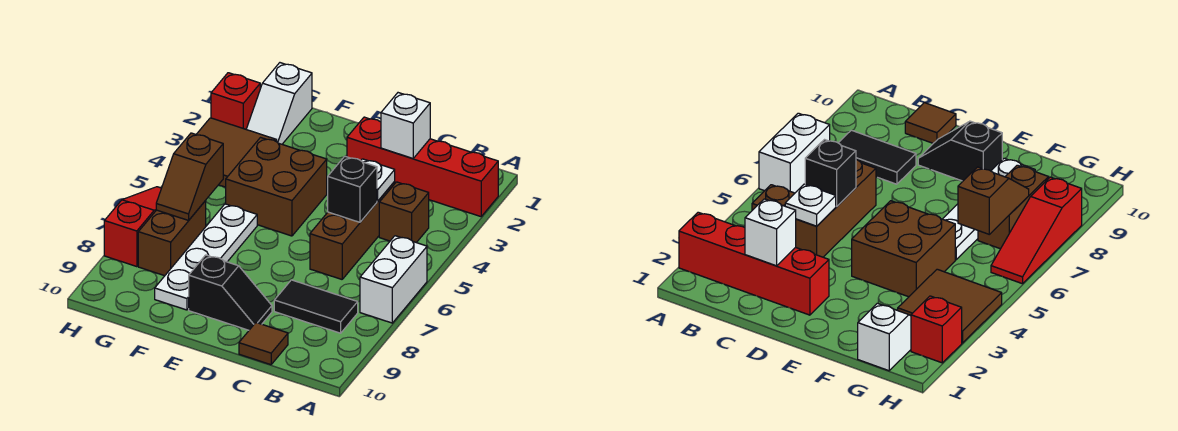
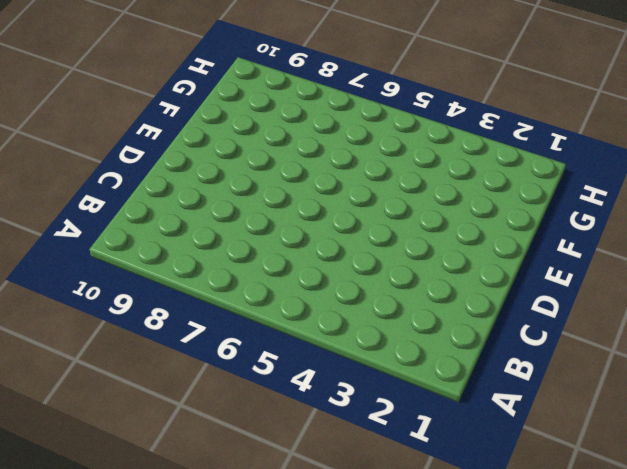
none -> red brick A2:D2 level 1
none -> white brick A6:A7 level 1
none -> brown brick B4 level 1

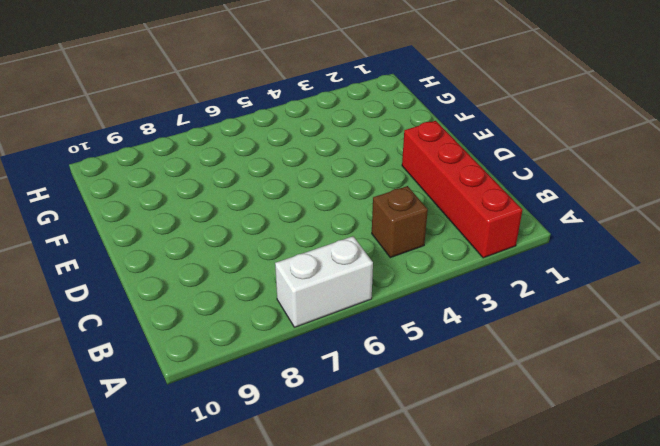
none -> black tile B8:C8 level 1
none -> brown brick C4:C6 level 1
none -> brown tile C10 level 1

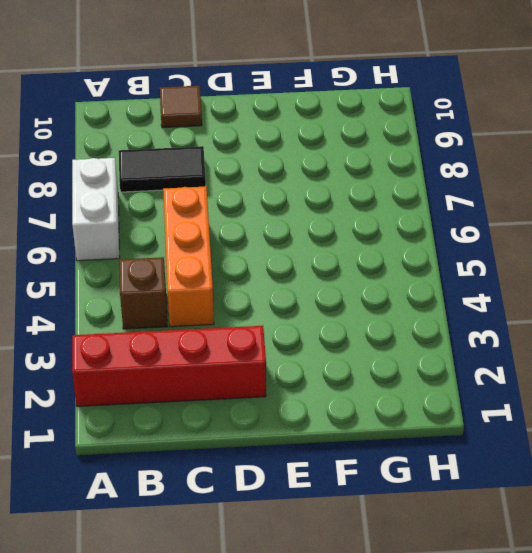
orange brick C4:C6 level 1 -> brown brick C4:C6 level 1
none -> black slope D9:E9 level 1 top E
none -> brown brick E4:F5 level 1
none -> white plate F6:F9 level 1

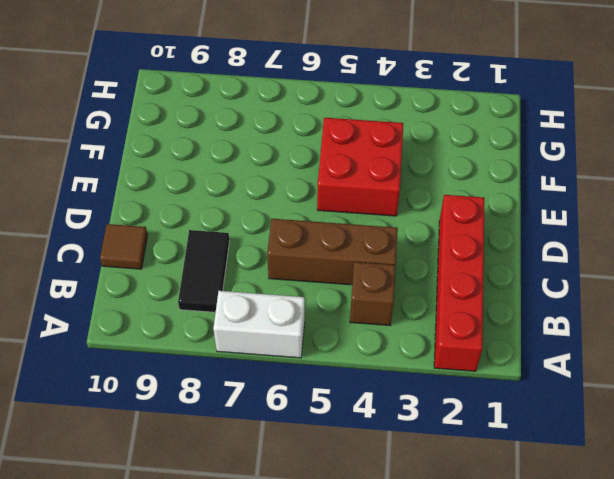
red brick E4:F5 level 1 -> brown brick E4:F5 level 1
none -> black slope D9:E9 level 1 top E
none -> white plate F6:F9 level 1
none -> white slope G1:G2 level 1 top 1

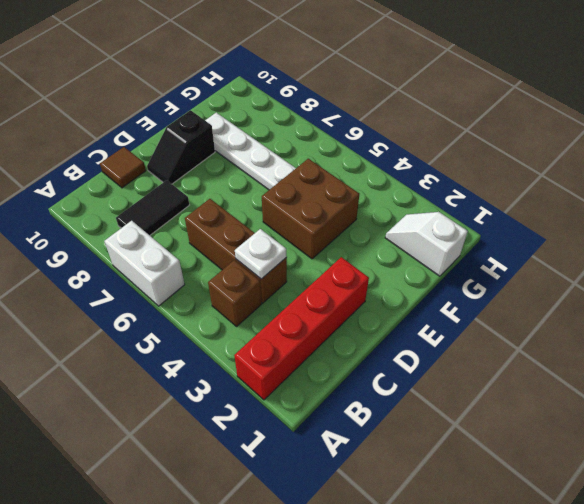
none -> brown tile G3:H4 level 1
none -> brown brick G7:G8 level 1
none -> red brick H2 level 1

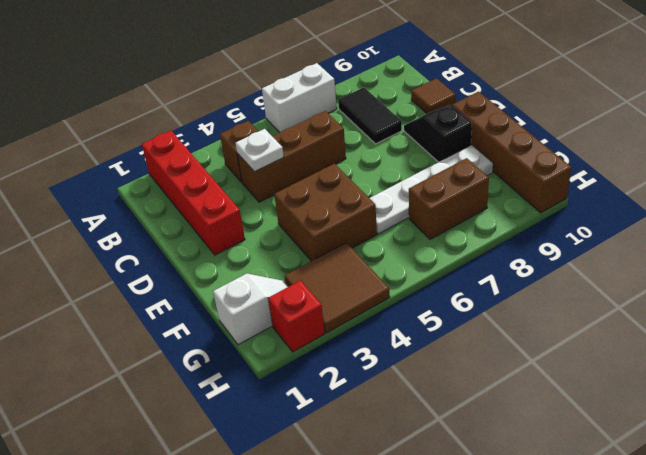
brown brick E10:H10 level 1 -> none
none -> red slope H6:H8 level 1 top 8
none -> white brick C2 level 2
none -> black brick C5 level 2

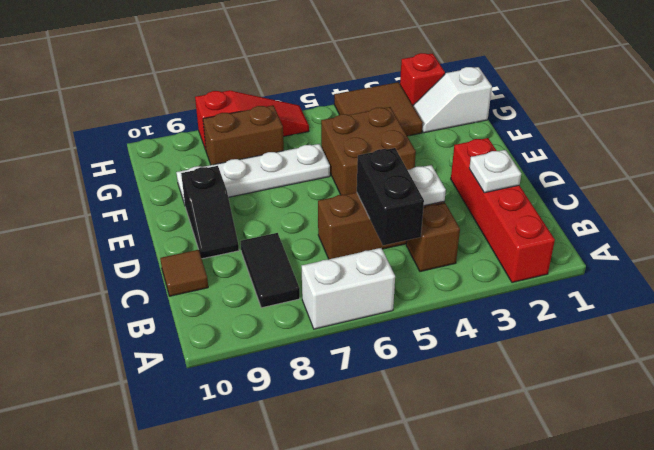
black brick B5:C5 level 2 -> black brick C5 level 2
white plate C2 level 2 -> white brick C2 level 2
none -> brown slope G6:G7 level 2 top 6

